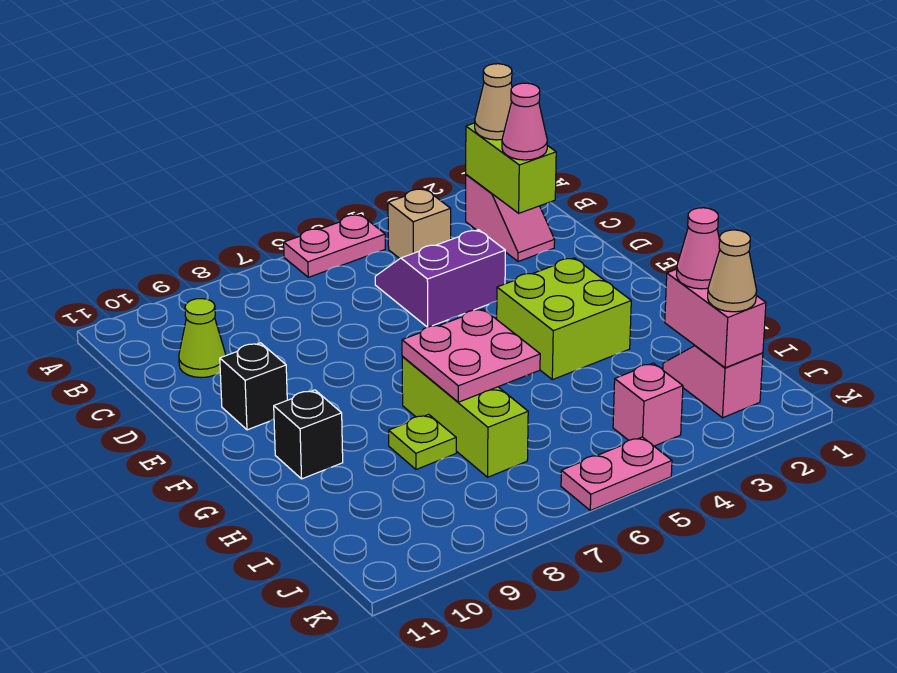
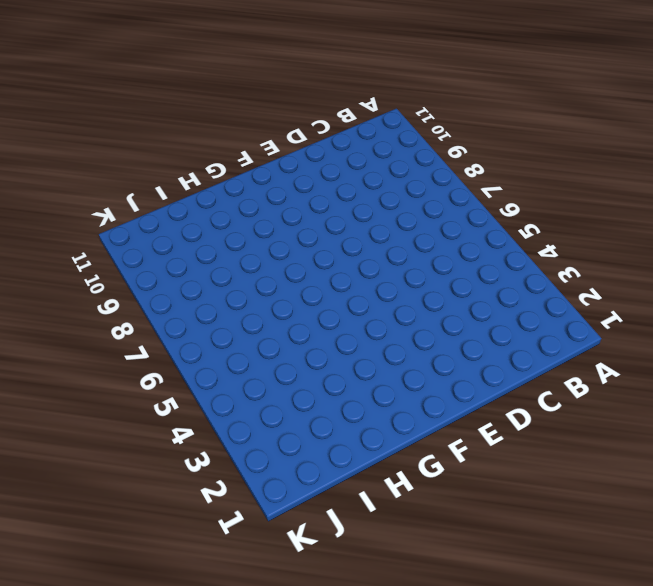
none -> pink plate A5:A6 level 1
none -> pink slope B2:C2 level 1 top B
none -> tan brick B4 level 1

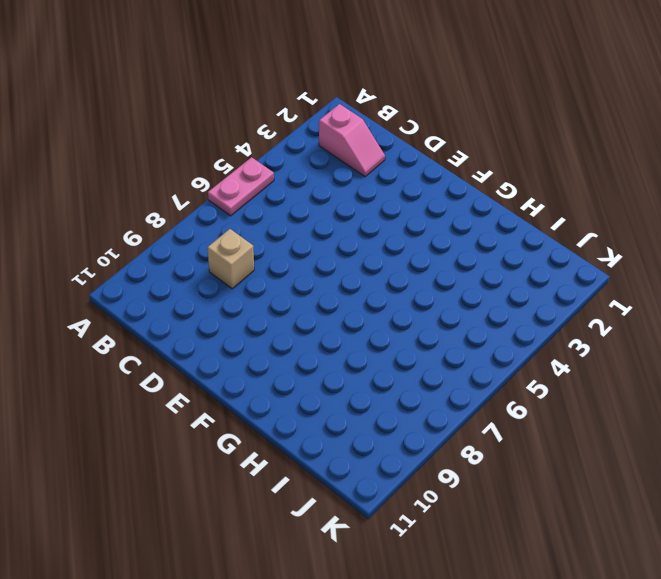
tan brick C8 level 1 -> tan brick B4 level 1
none -> purple slope C4:D5 level 1 top D
none -> lime cone C10 level 1
none -> black brick E10 level 1

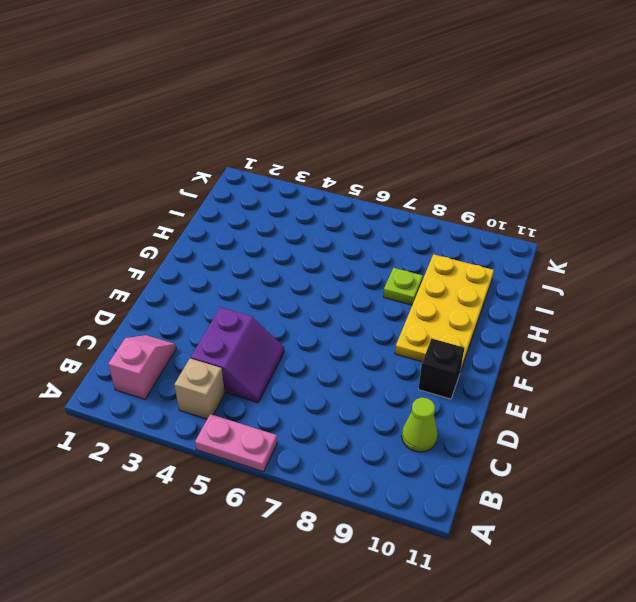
purple slope C4:D5 level 1 top 4 -> purple slope C4:D5 level 1 top D
yellow plate F9:I10 level 1 -> black brick G10 level 1
none -> lime brick F3:G4 level 1
none -> lime brick G7:I7 level 1
none -> pink slope I2:J2 level 1 top J

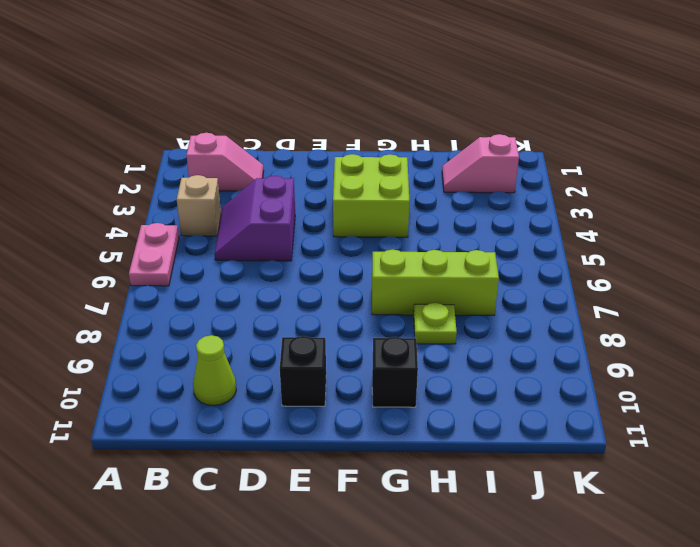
none -> pink brick J4 level 1
none -> pink plate K5:K6 level 1
none -> lime brick B2:C2 level 2

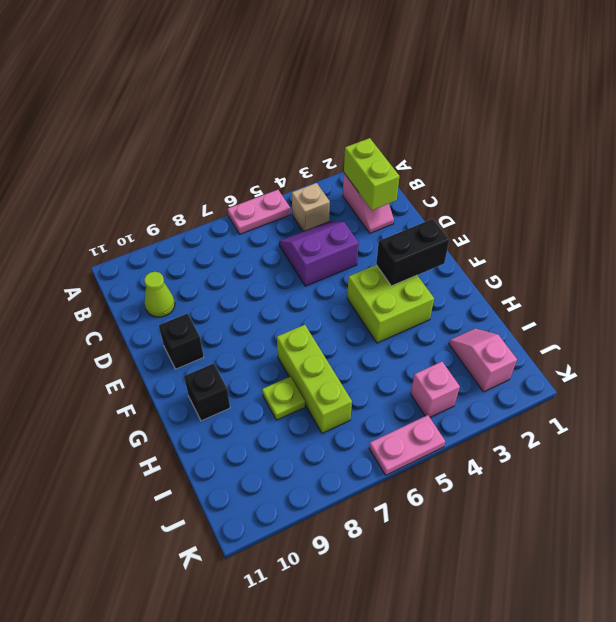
black brick F2:F3 level 2 -> none
none -> pink plate G6:H7 level 2
none -> pink brick I2:J2 level 2
none -> tan cone B2 level 3

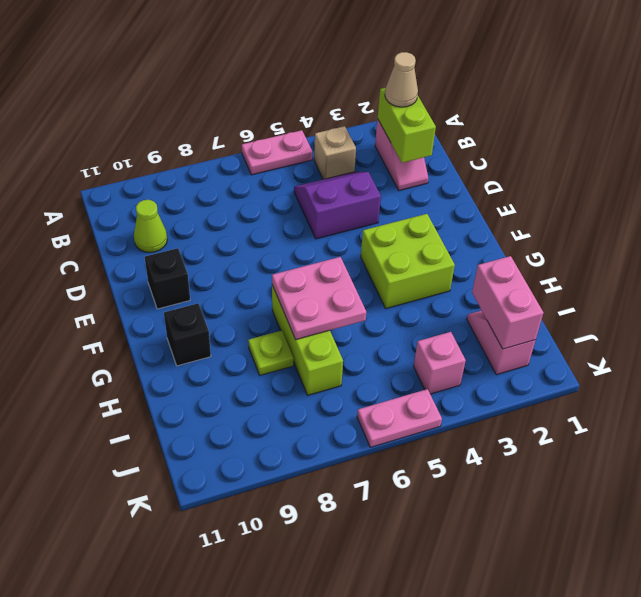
none -> pink cone C2 level 3
none -> pink cone I2 level 3
none -> tan cone J2 level 3

